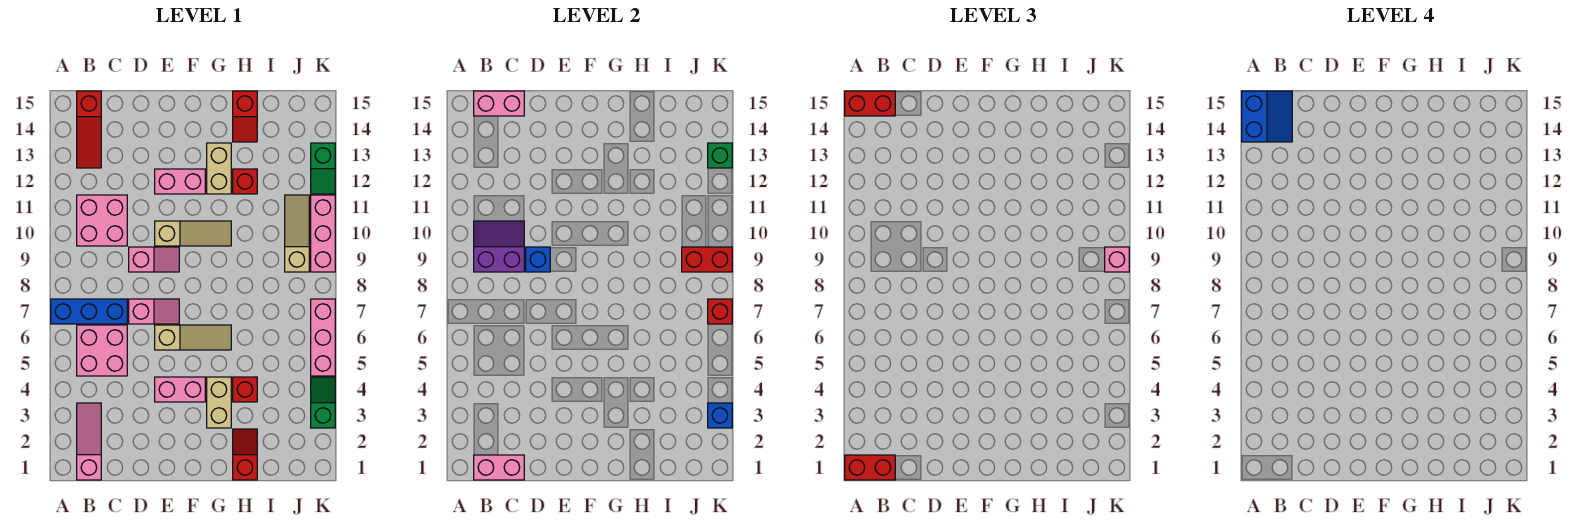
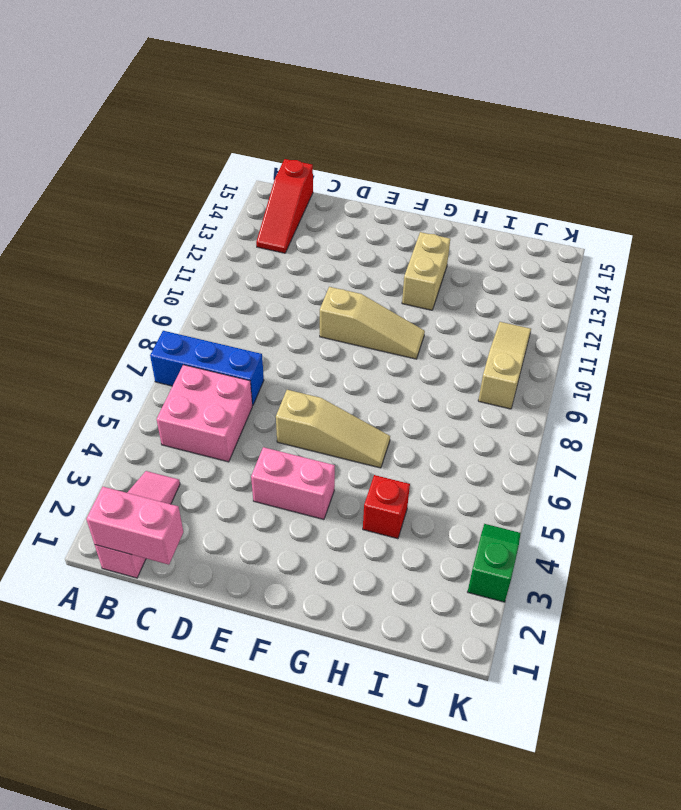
none -> pink brick B10:C11 level 1
none -> pink slope D7:E7 level 1 top D
none -> pink slope D9:E9 level 1 top D
none -> pink brick E12:F12 level 1

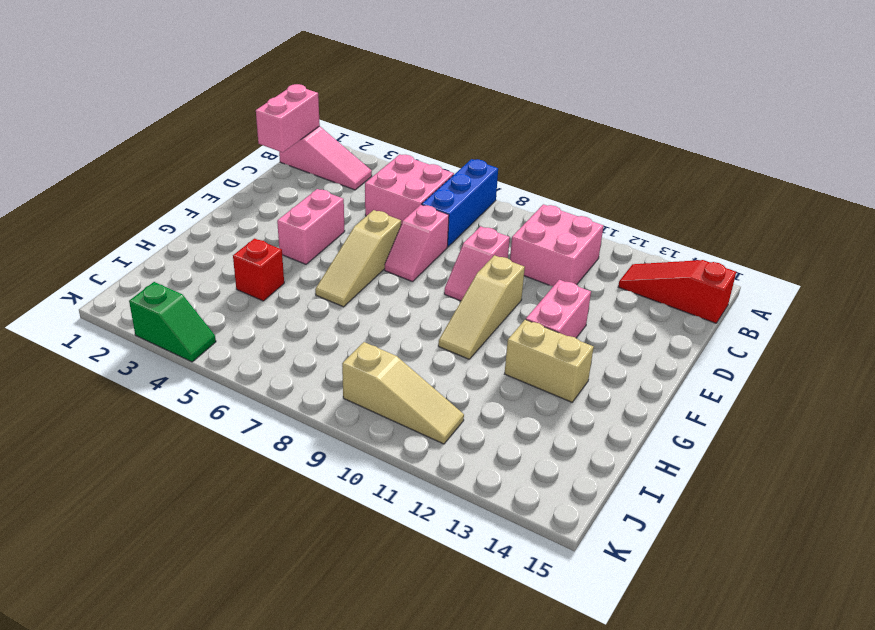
none -> tan brick G3:G4 level 1
none -> red slope H1:H2 level 1 top 1
none -> red brick H12 level 1
none -> red slope H14:H15 level 1 top 15

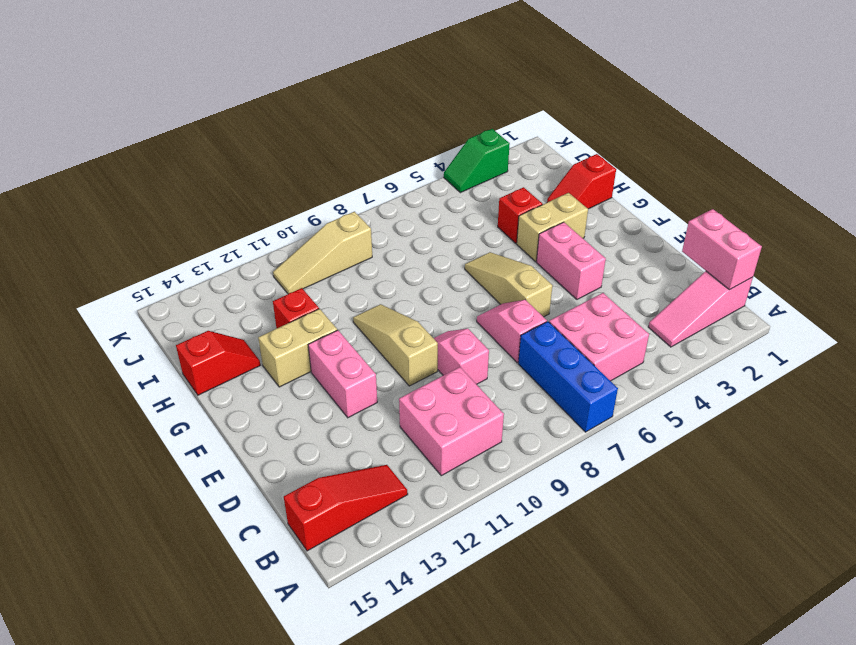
none -> pink brick K5:K7 level 1
none -> pink brick K9:K11 level 1
none -> green slope K12:K13 level 1 top 13
none -> purple slope B9:C10 level 2 top 9

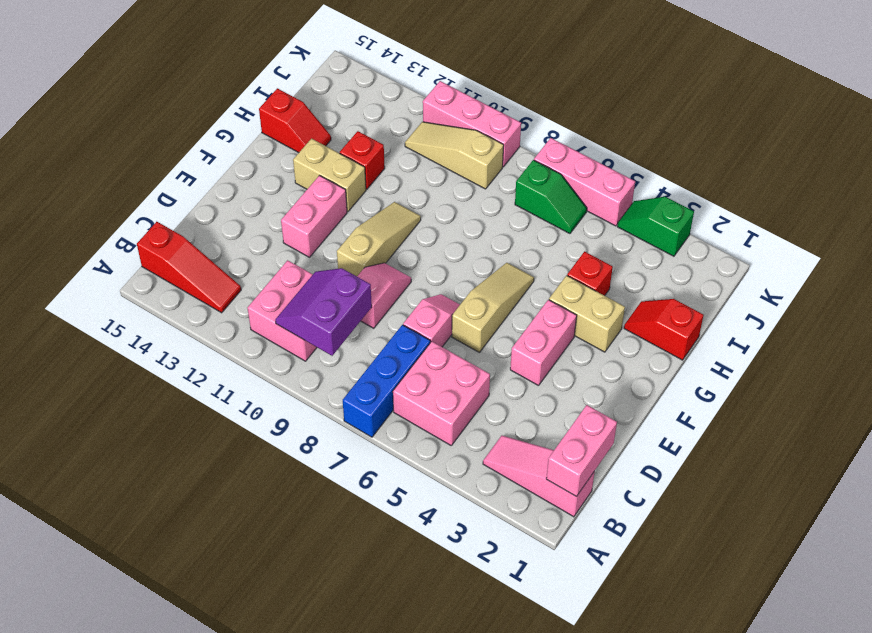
green slope J6:J7 level 1 top 7 -> green slope K12:K13 level 1 top 13
none -> pink brick B15:C15 level 2
none -> blue brick D9 level 2
none -> red brick J9:K9 level 2
none -> blue brick K3 level 2

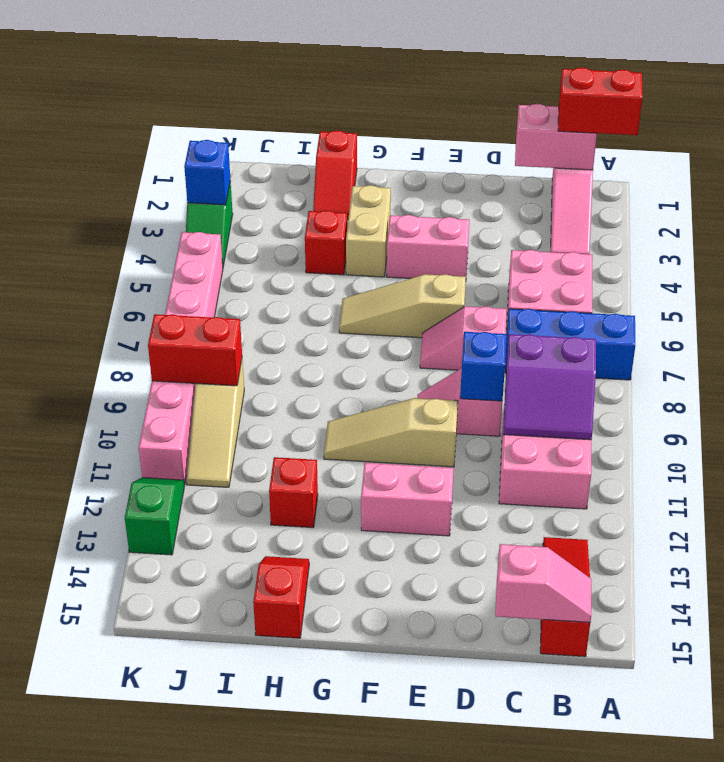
pink slope B15:C15 level 2 top C -> pink brick B15:C15 level 2
none -> tan brick G12:G13 level 1
none -> red brick K7 level 2
none -> green brick K13 level 2
none -> red brick A15:B15 level 3

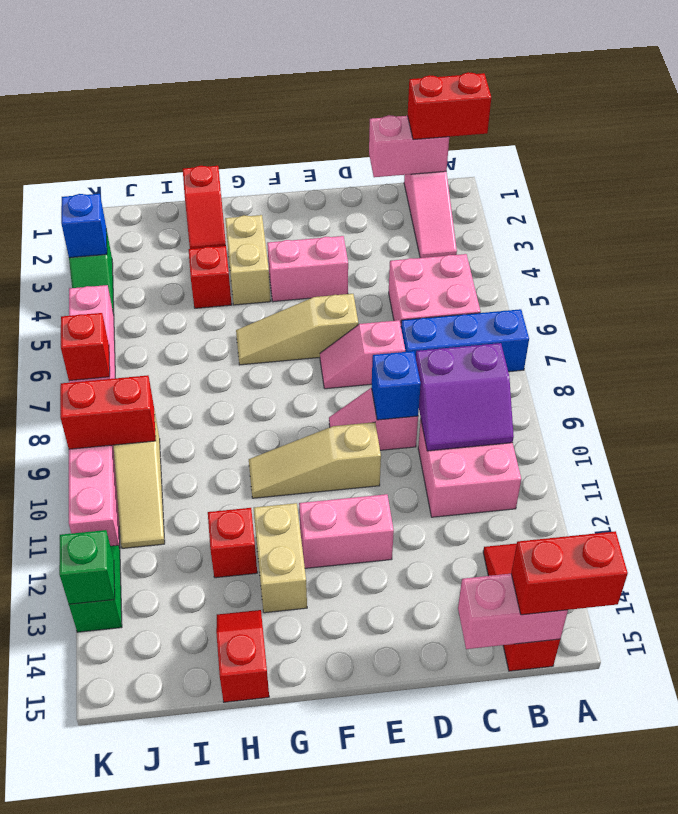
none -> pink brick K9 level 3
none -> blue slope A14:B15 level 4 top A

